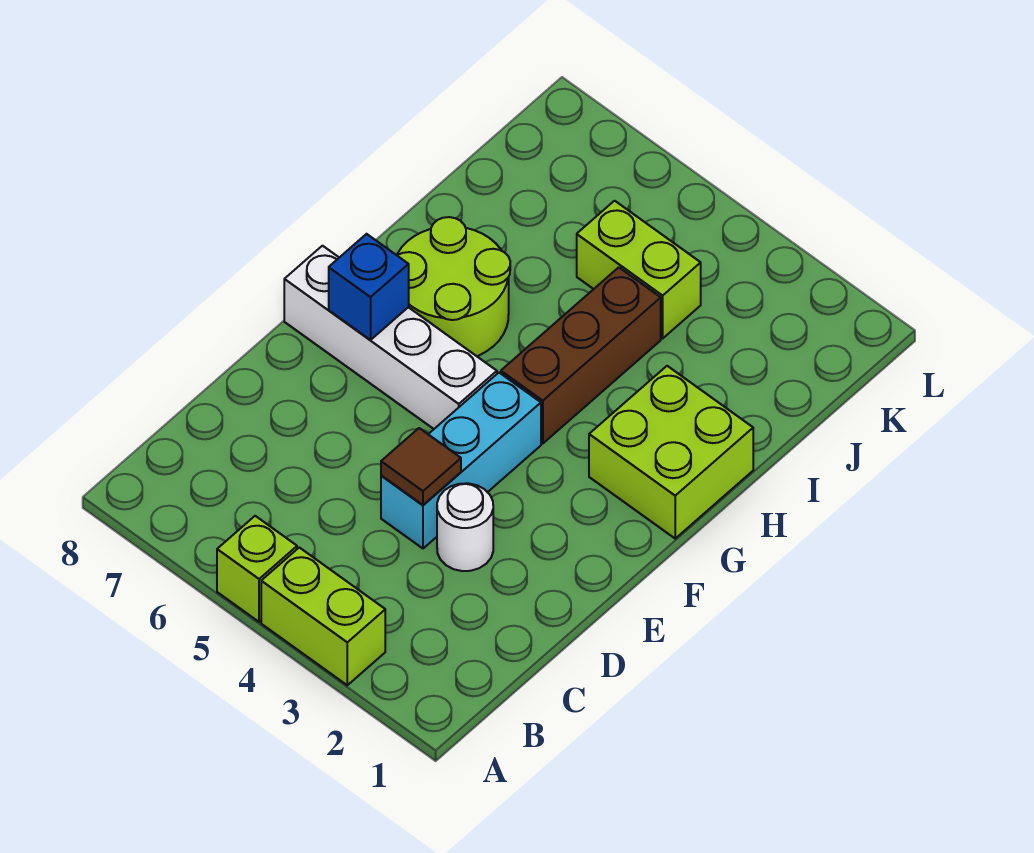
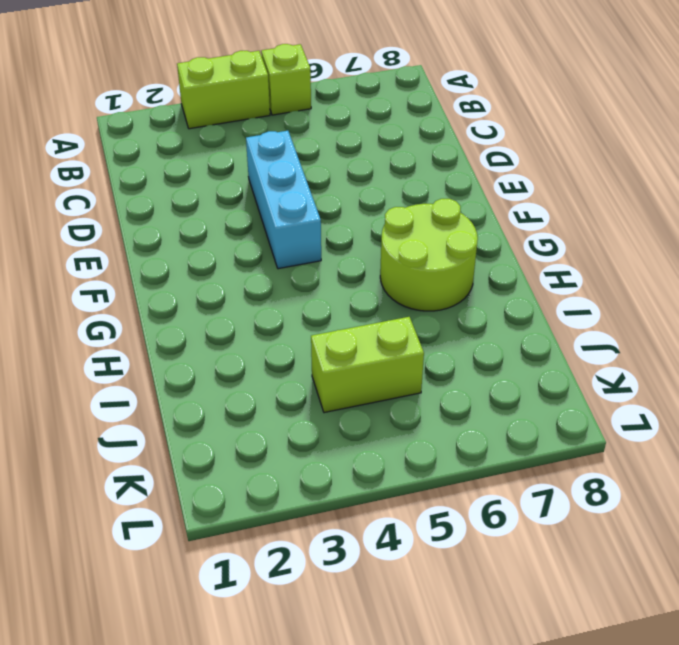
none -> white round brick D3 level 1
none -> white brick F5:F8 level 1

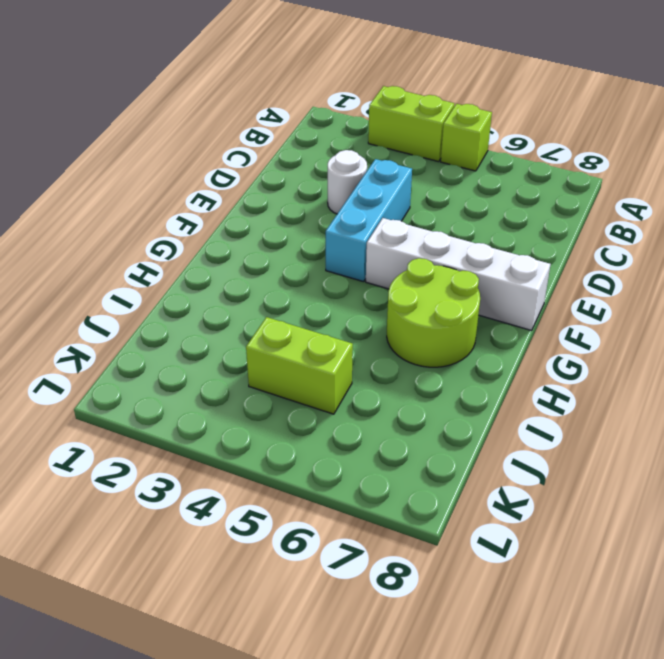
none -> lime brick G1:H2 level 1
none -> brown brick G4:I4 level 1

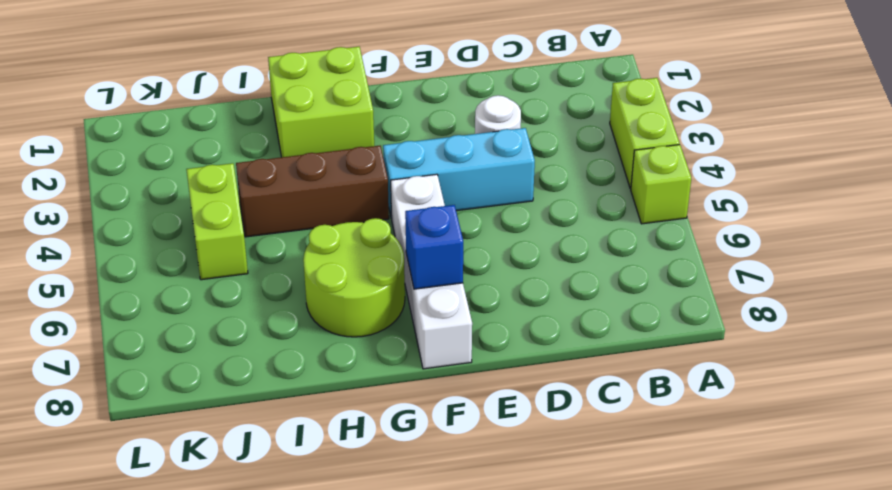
none -> brown tile D4 level 2

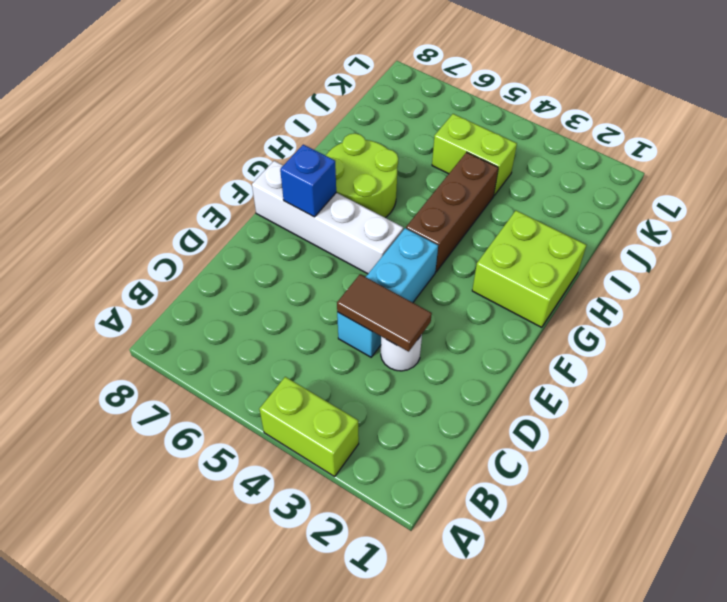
brown tile D3:D4 level 2 -> brown tile D4 level 2
none -> lime brick A5 level 1

